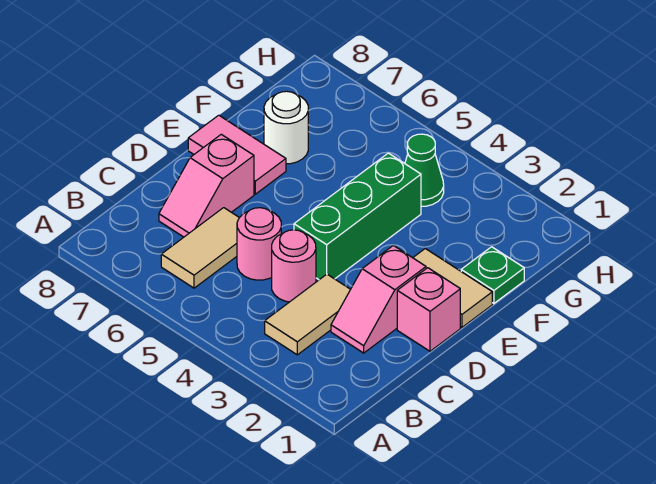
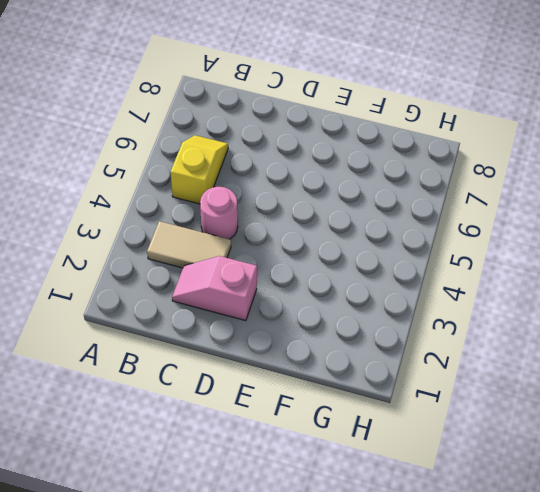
yellow slope B5:B6 level 1 top 5 -> tan tile B6:C6 level 1
none -> pink round brick C5 level 1
none -> pink slope C7:D7 level 1 top D
none -> pink brick D1 level 1

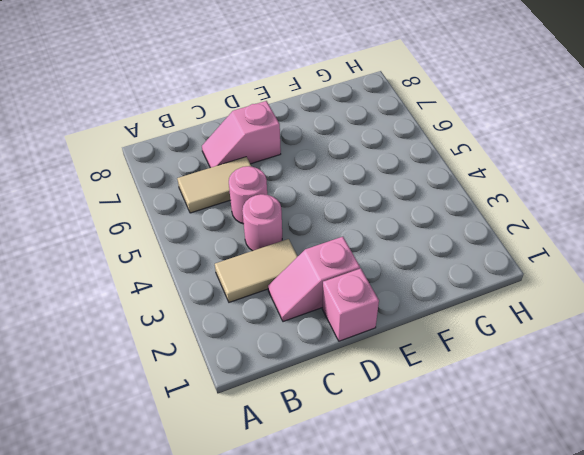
none -> green brick D4:F4 level 1
none -> tan tile E1:E2 level 1
none -> pink tile E7:E8 level 1

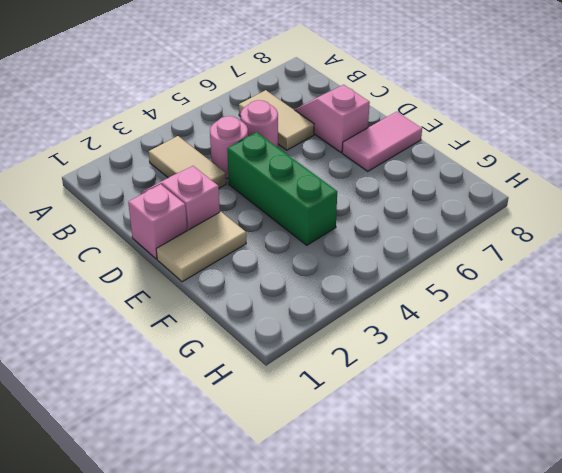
none -> green plate F1 level 1
none -> white round brick F7 level 1
none -> green cone G4 level 1

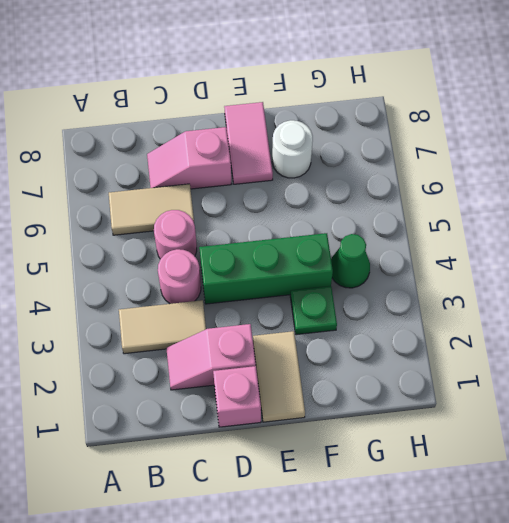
green plate F3 level 1 -> green plate F1 level 1

